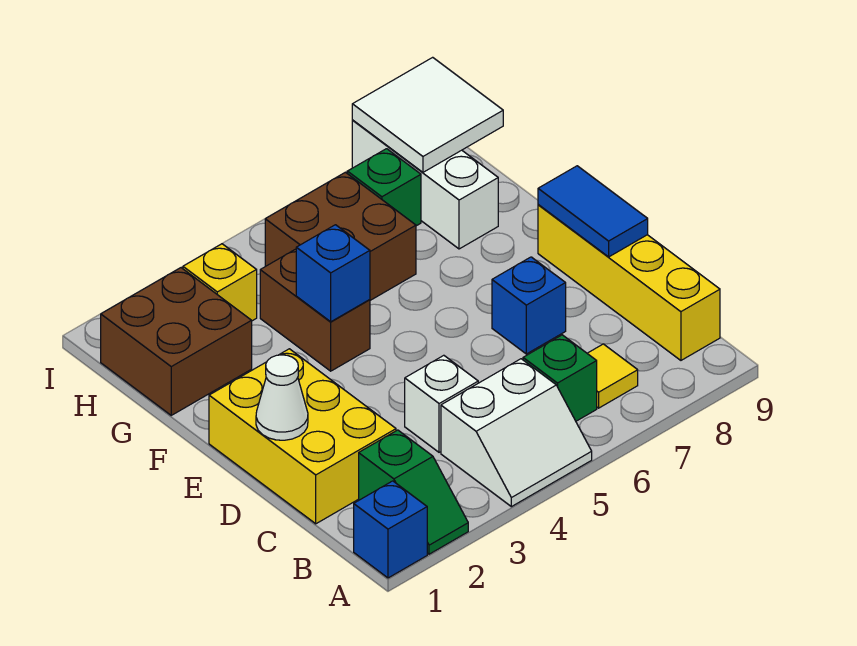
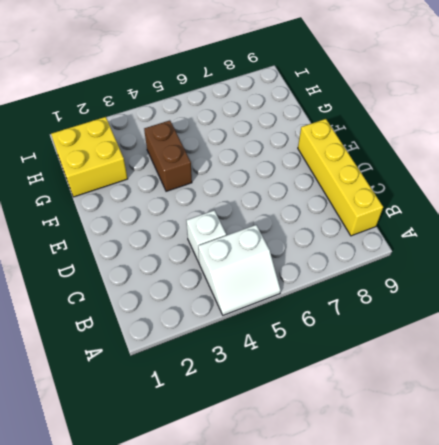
yellow brick G1:H2 level 1 -> brown brick G1:H2 level 1
none -> blue brick A1 level 1
none -> green slope A2:B2 level 1 top B
none -> green brick B6 level 1

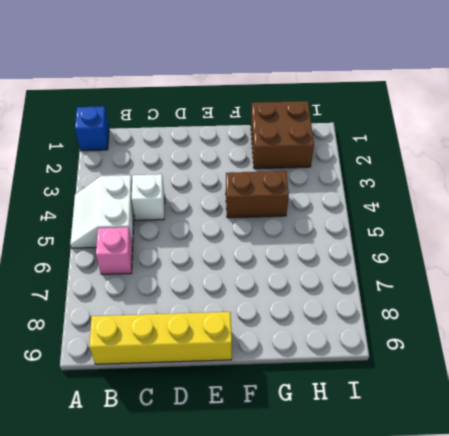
pink brick B6 level 1 -> green brick B6 level 1
none -> green slope A2:B2 level 1 top B
none -> yellow tile B7 level 1
none -> yellow brick C1:E2 level 1

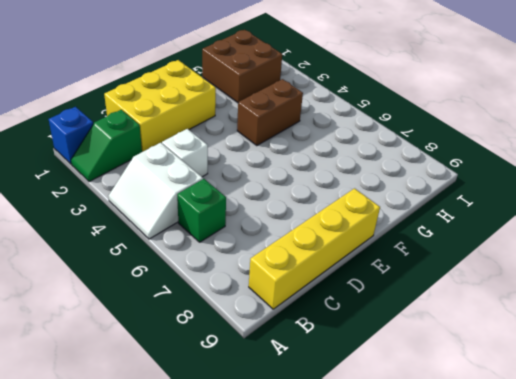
none -> yellow tile B7 level 1
none -> blue brick D7 level 1
none -> brown brick G5:H6 level 1

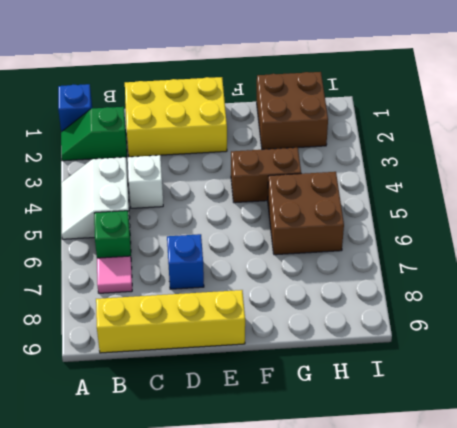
pink tile B7 level 1 -> yellow tile B7 level 1
none -> white brick G8:I8 level 1
none -> yellow brick H3 level 1
none -> green brick H7 level 1

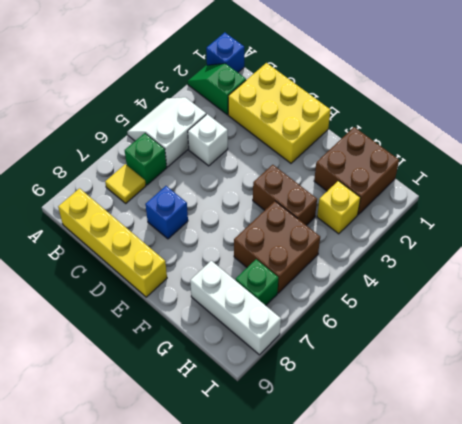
none -> white cone D1 level 2
none -> blue tile D9:E9 level 2
none -> blue brick F4 level 2

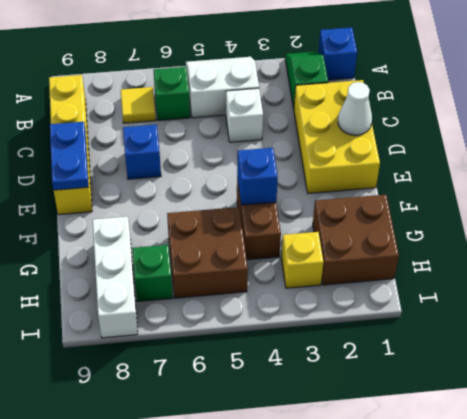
blue plate D9:E9 level 2 -> blue tile D9:E9 level 2
none -> white tile H8:I9 level 2

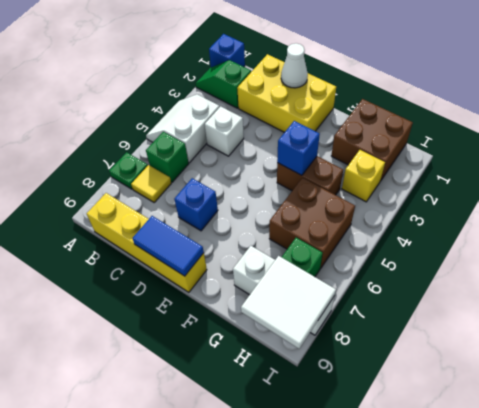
green plate A7 level 1 -> none

